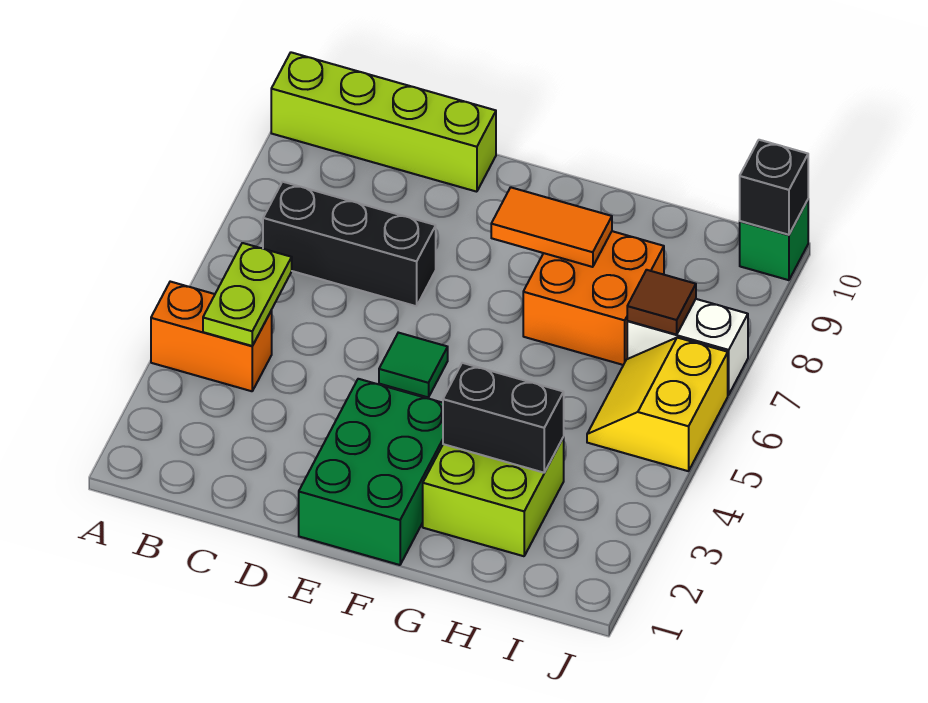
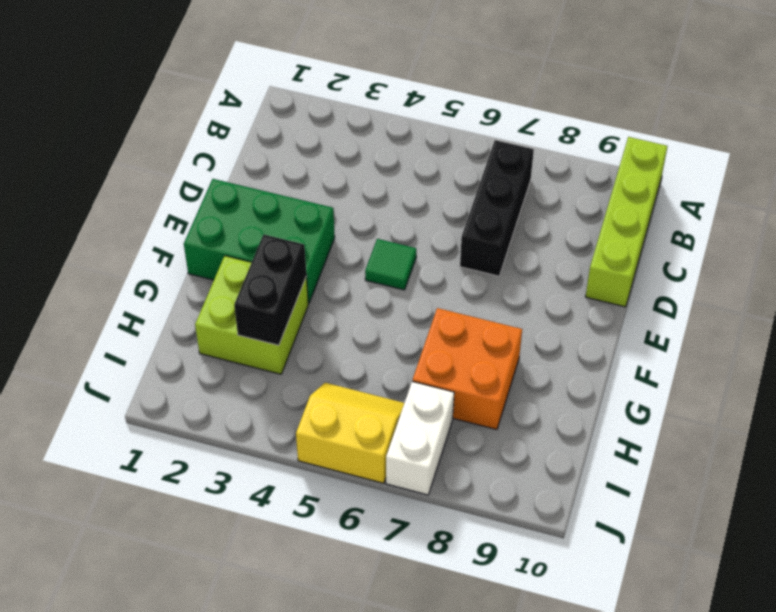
none -> orange brick A4:B4 level 1
none -> green brick J10 level 1
none -> lime plate B4:B5 level 2

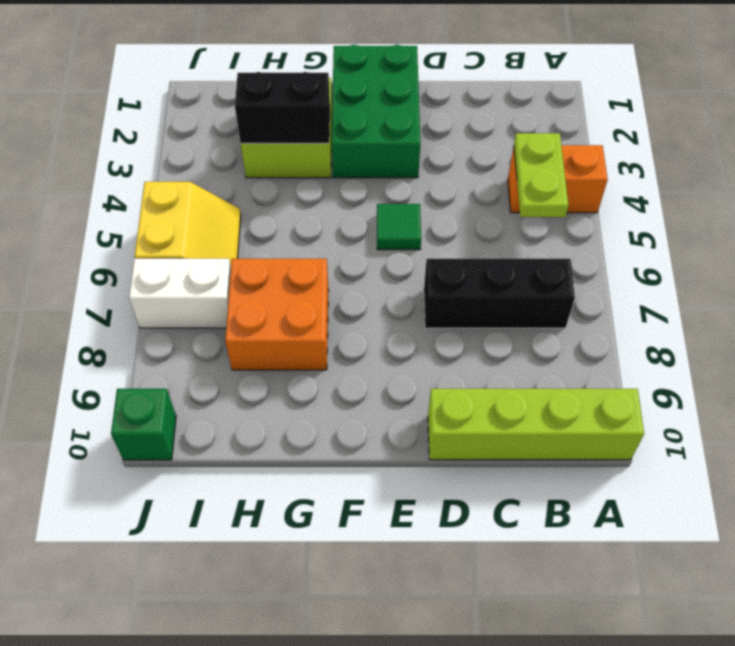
none -> orange tile F8:G8 level 2
none -> brown tile I7 level 2
none -> black brick J10 level 2

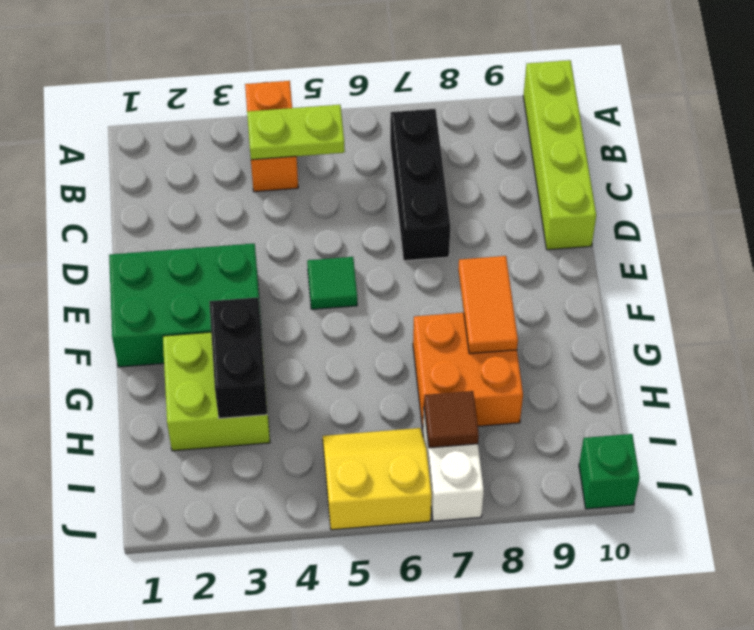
none -> black brick J10 level 2

